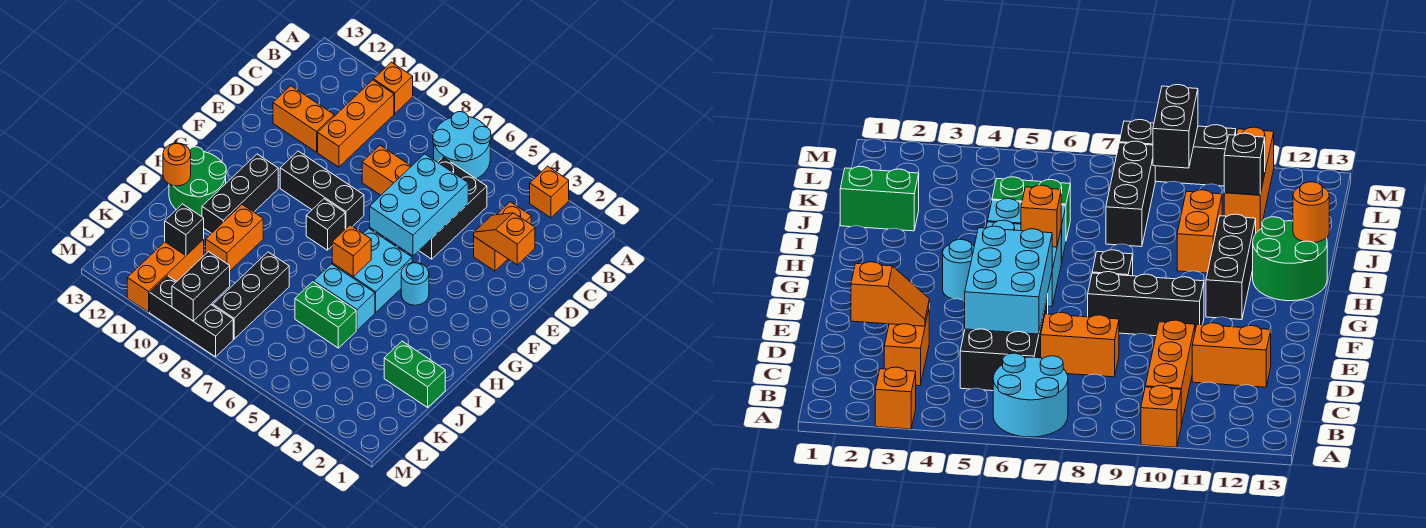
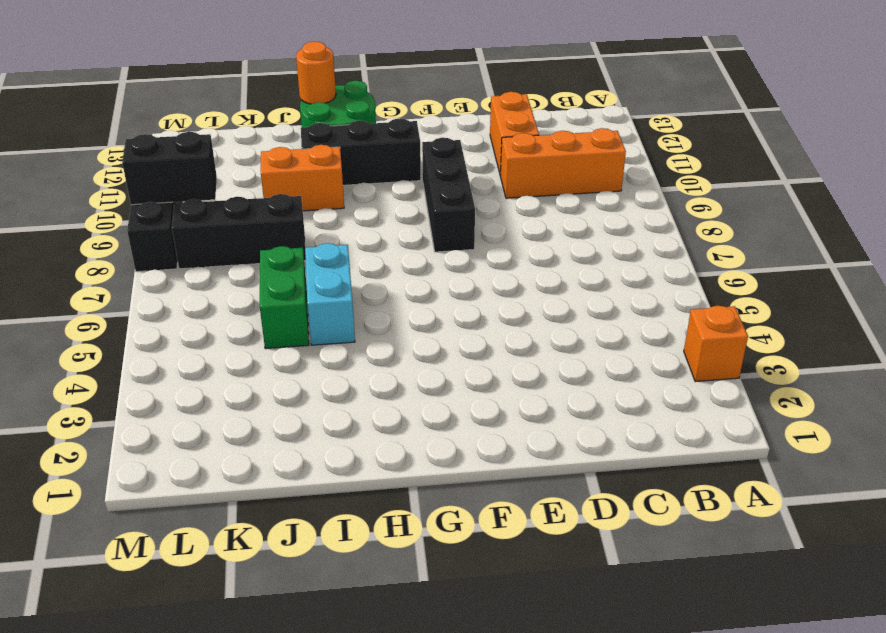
none -> cyan round brick A6:B7 level 1
none -> orange brick A10 level 1
none -> orange brick C3:D3 level 1

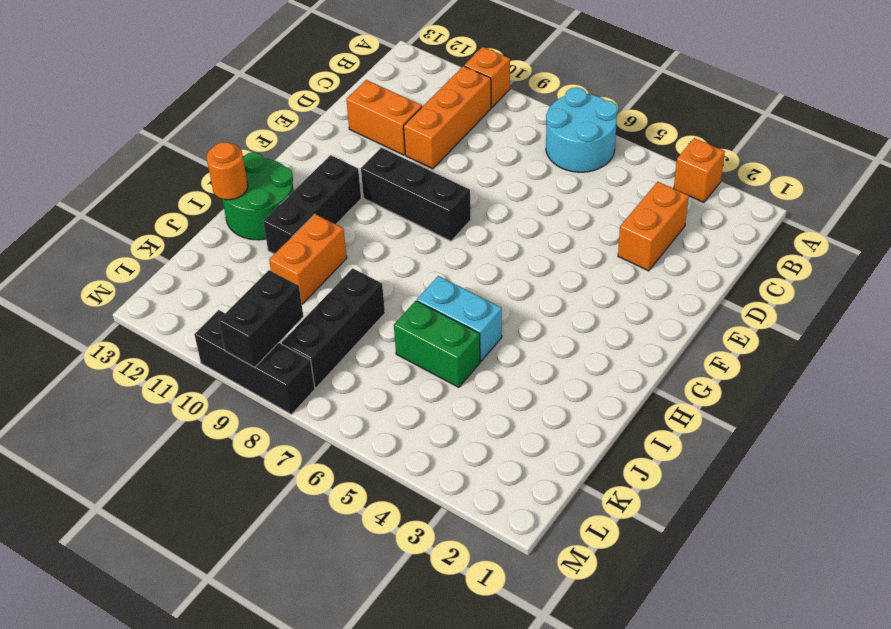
none -> black brick C5:E6 level 1
none -> orange brick D7:D8 level 1
none -> cyan round brick G4 level 1

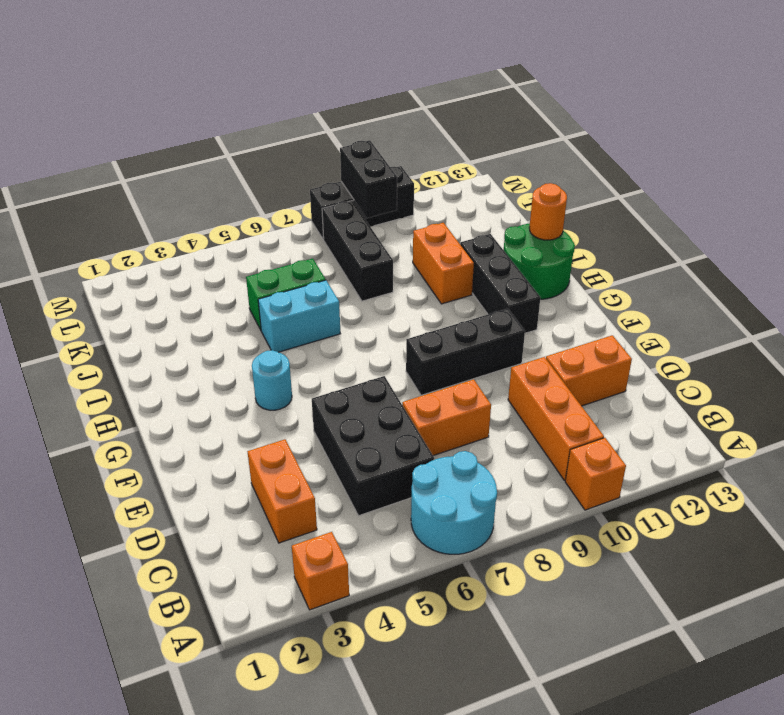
none -> cyan brick G5:H6 level 1
none -> black brick G8 level 1
none -> green brick J1:J2 level 1

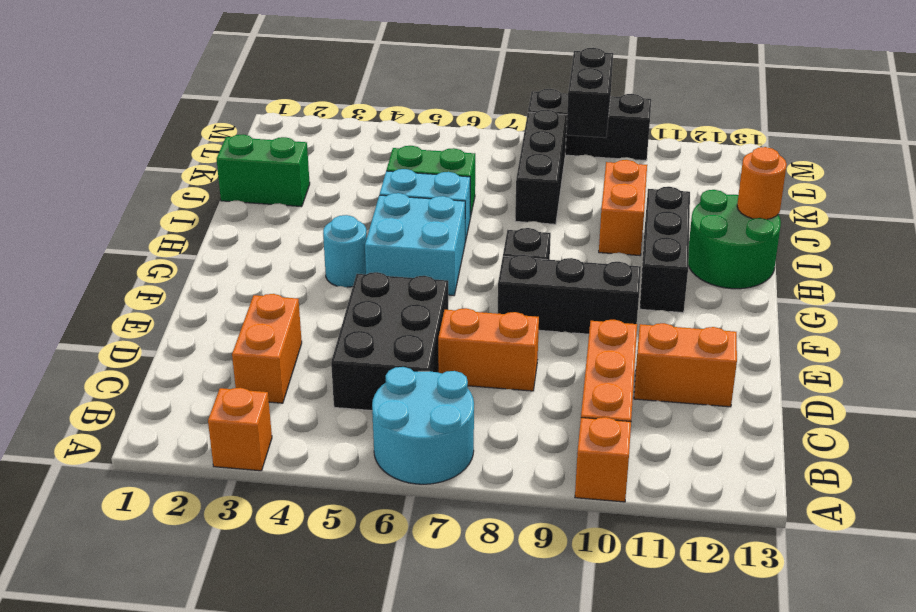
none -> orange brick K11:M11 level 1
none -> orange slope D2:D3 level 2 top 2
none -> cyan brick D5:F6 level 2

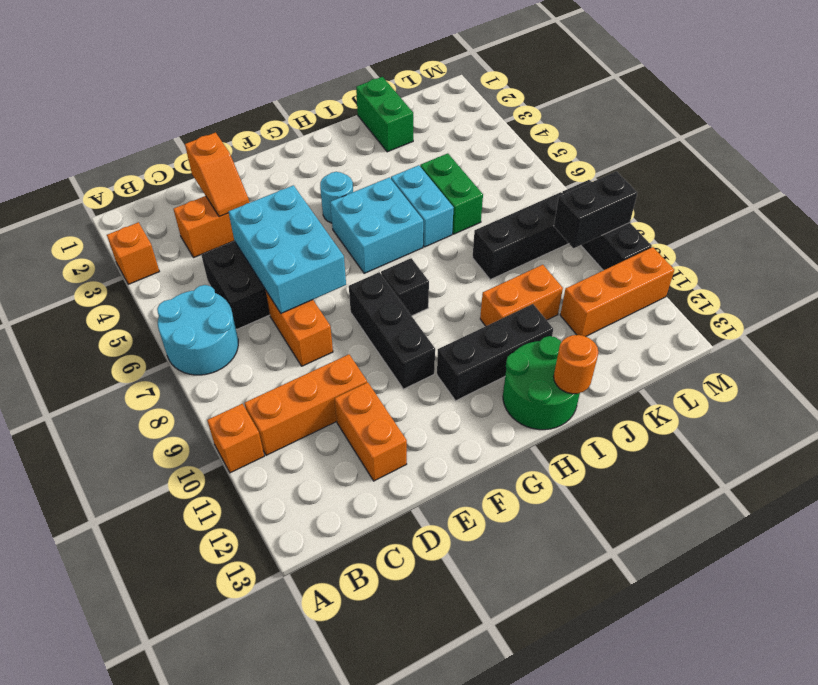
cyan brick D5:E7 level 2 -> cyan brick D5:F6 level 2
none -> orange brick H6 level 2
none -> black brick K11 level 2

